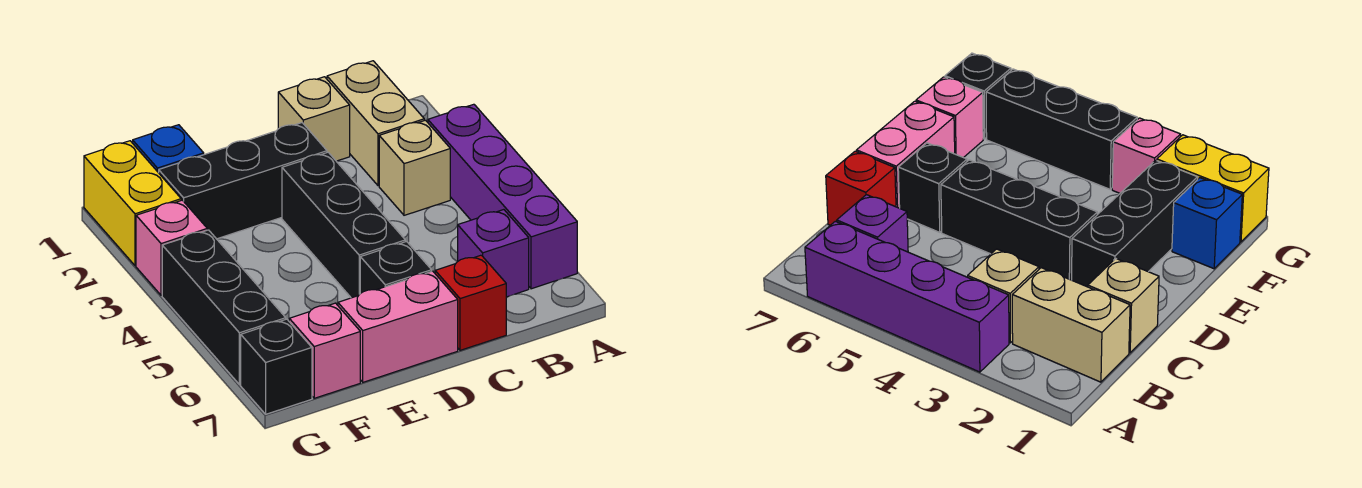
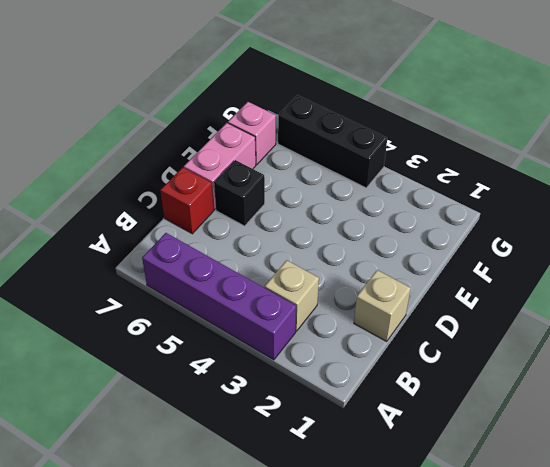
none -> tan brick B1:B2 level 1
none -> purple brick B6 level 1
none -> black brick D2:F2 level 1

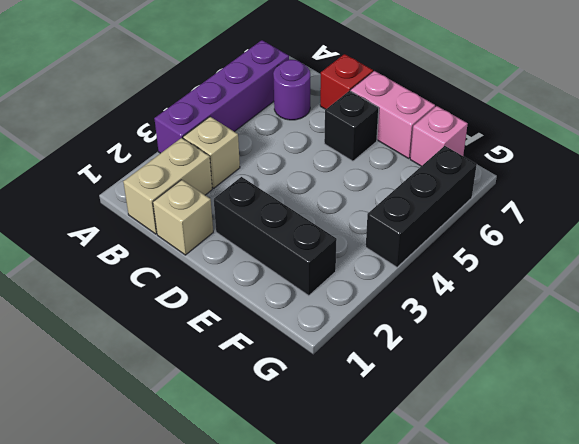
purple round brick B6 level 1 -> purple brick B6 level 1
none -> black brick D3:D5 level 1
none -> blue brick F1 level 1
none -> yellow brick G1:G2 level 1

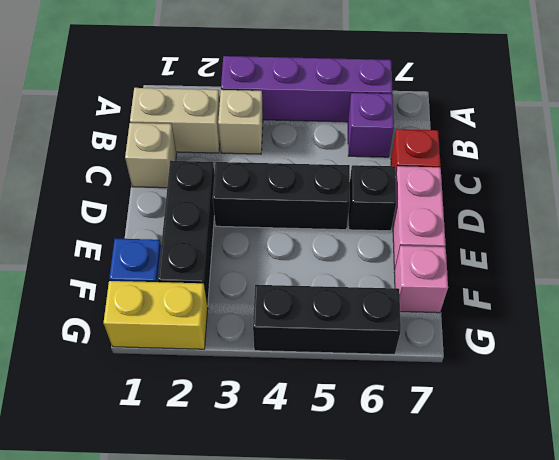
none -> pink brick G3 level 1
none -> black brick G7 level 1

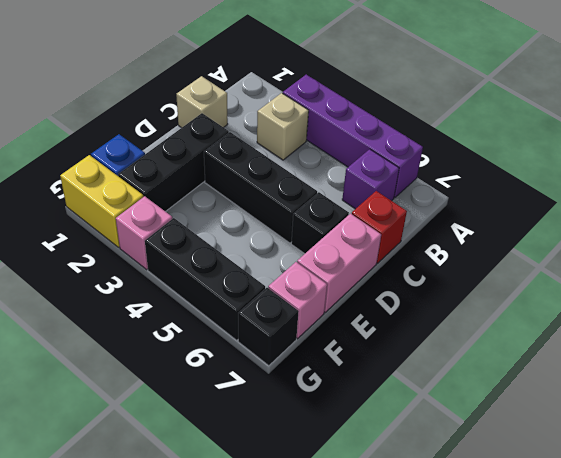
none -> tan brick B1:B2 level 1

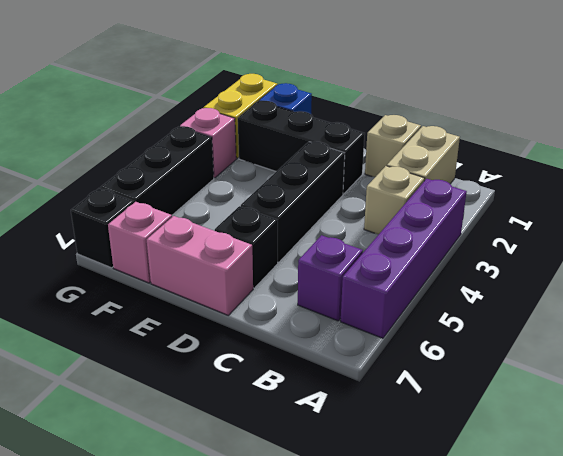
none -> red brick C7 level 1

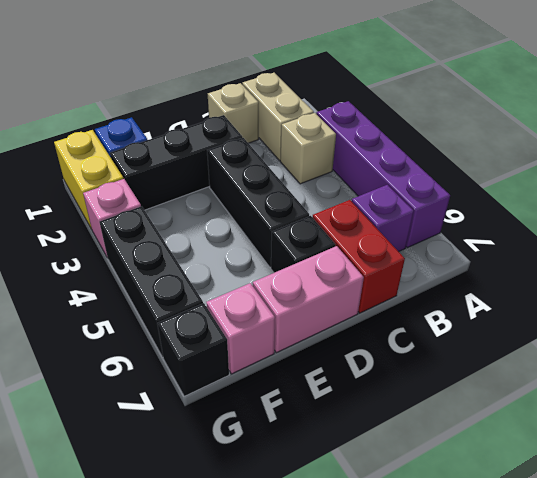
red brick C6:C7 level 1 -> red brick C7 level 1

